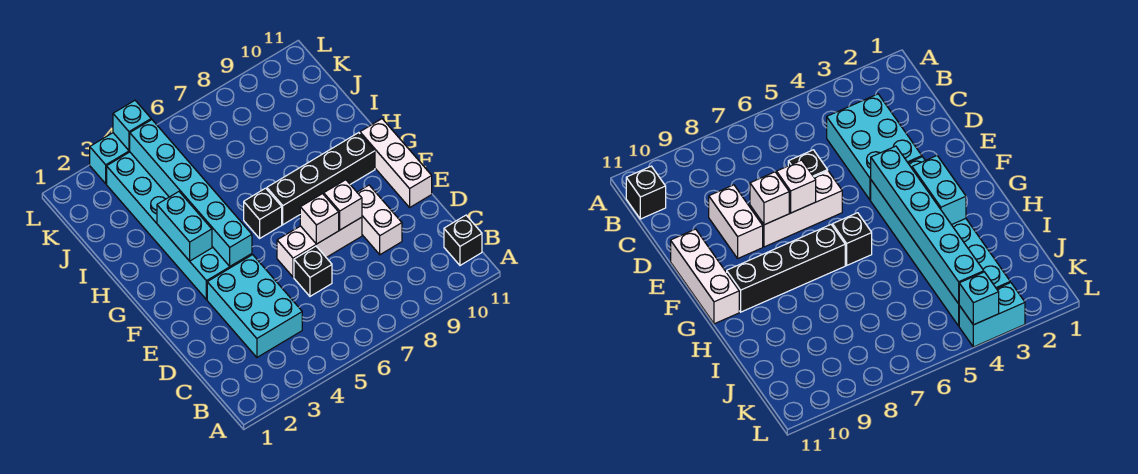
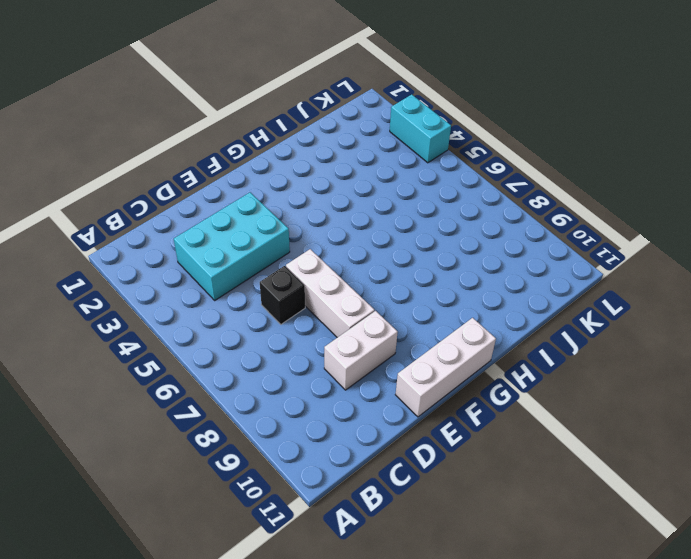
none -> black brick B11 level 1
none -> cyan brick F3:K4 level 1
none -> black brick G6 level 1

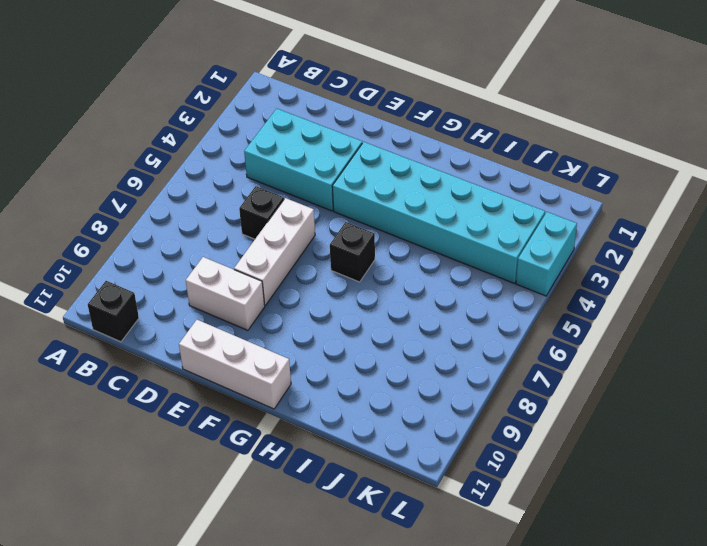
none -> black brick G7:G10 level 1
none -> white brick E7 level 2
none -> white brick E8 level 2

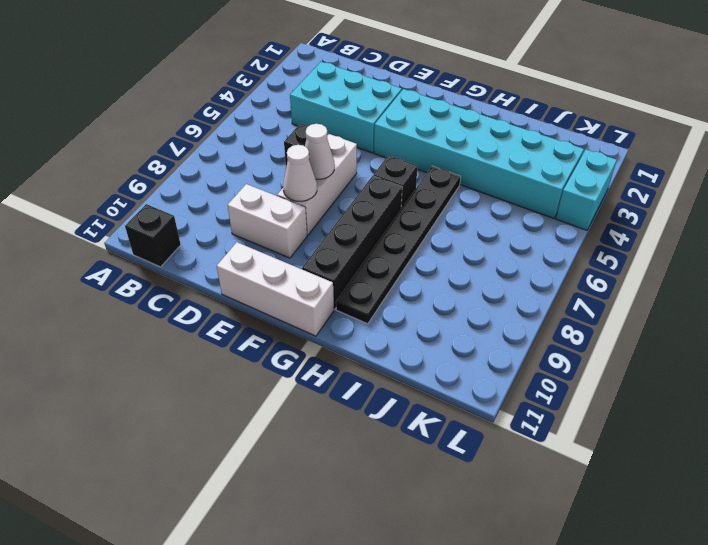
white cone E7 level 2 -> white brick E7 level 2
white cone E8 level 2 -> white brick E8 level 2
black plate H5:H10 level 1 -> none
none -> cyan brick F4:K4 level 2
none -> cyan brick G3:H3 level 2
none -> cyan brick L4 level 2

